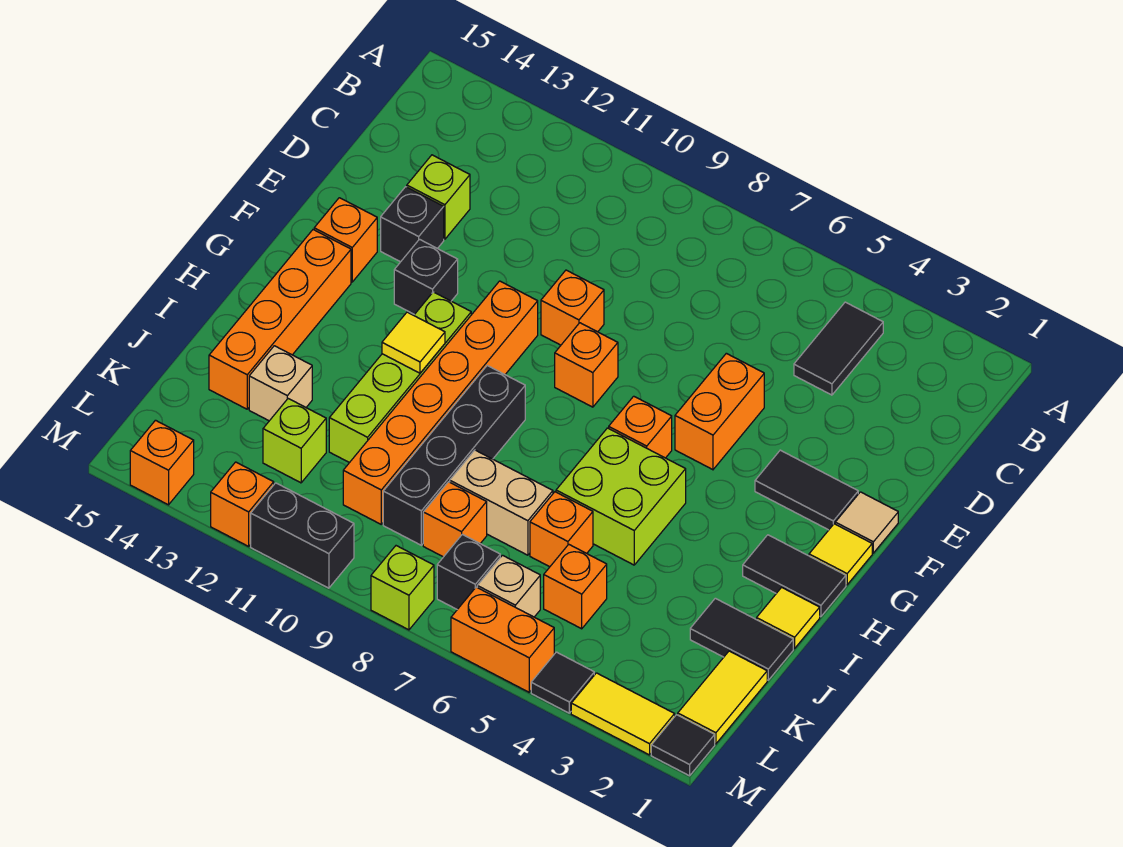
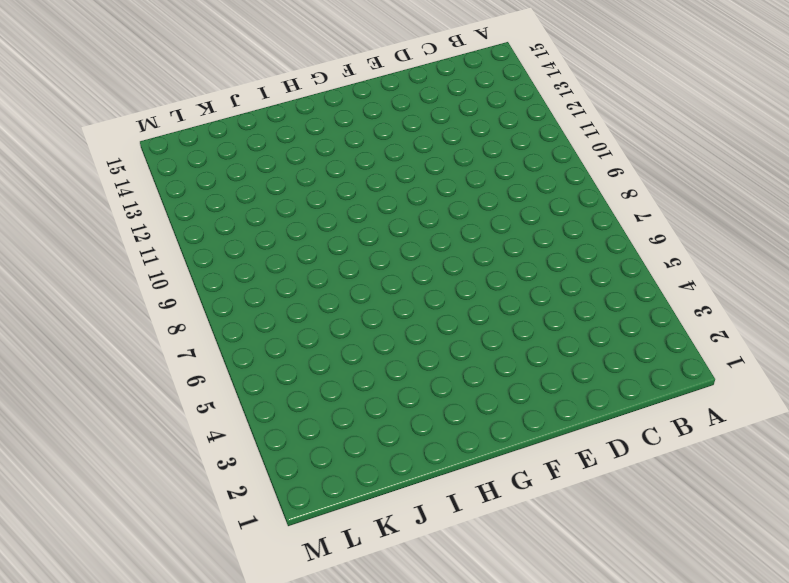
none -> black tile B4:C4 level 1
none -> lime brick D13 level 1
none -> orange brick E5:F5 level 1
none -> orange brick E9 level 1

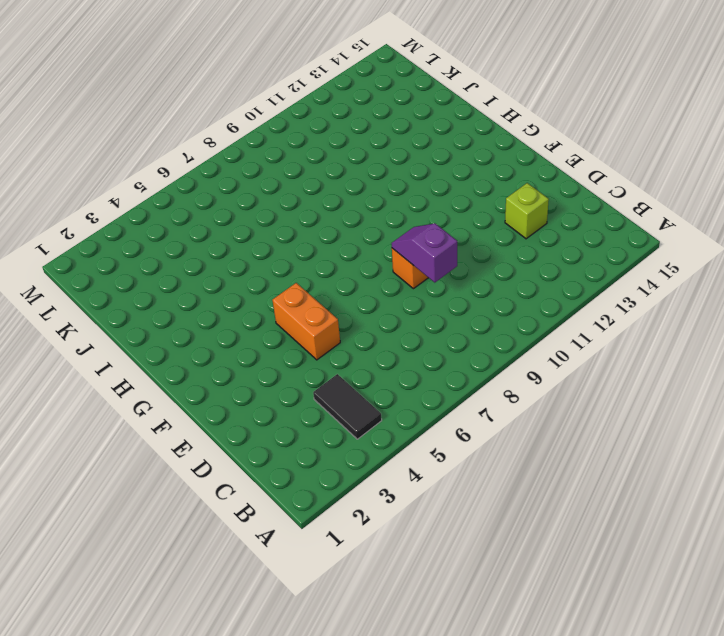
purple slope D9:E9 level 2 top D -> none
none -> black brick E13 level 1
none -> tan tile F1 level 1
none -> black tile F2:F3 level 1
none -> orange brick F8 level 1

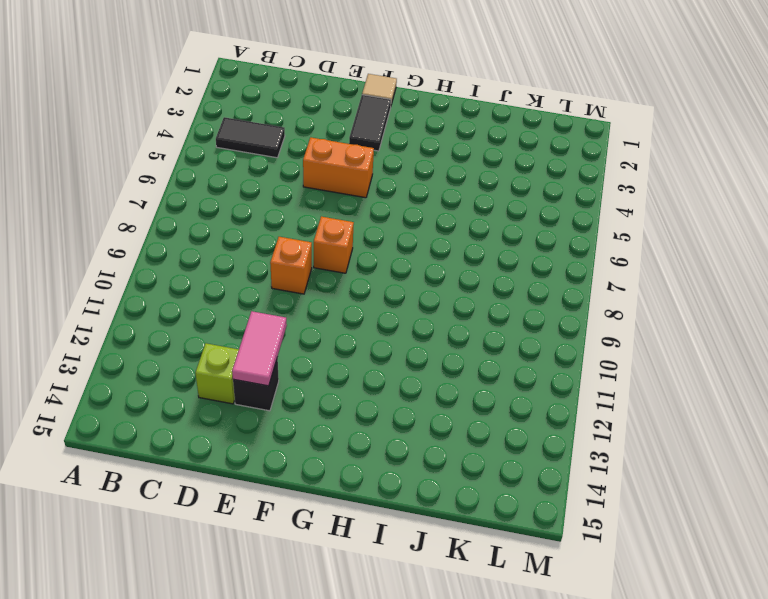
pink tile E12:E13 level 2 -> none
none -> orange brick F10:K10 level 1
none -> black brick F12 level 1
none -> orange brick F14 level 1
none -> yellow tile G1 level 1

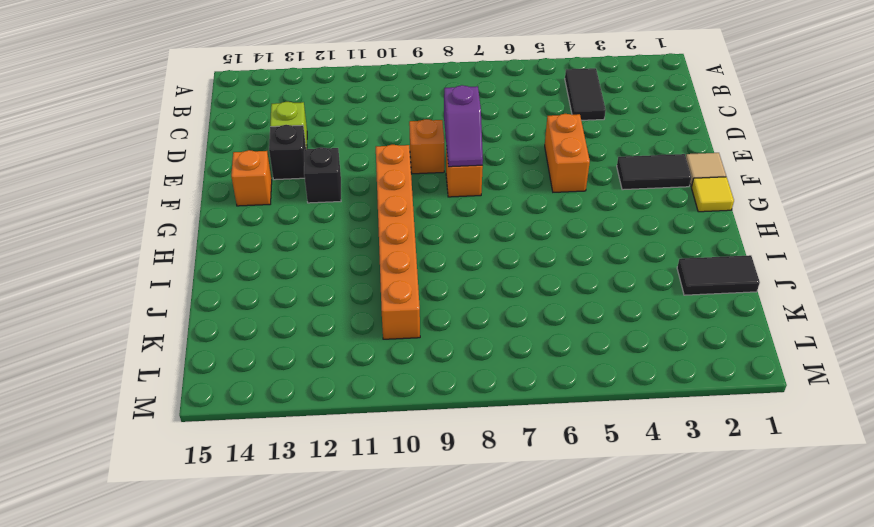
purple slope E8:F8 level 2 top E -> none
none -> orange brick G6 level 1
none -> lime brick G11:J11 level 1
none -> orange brick G14:J14 level 1
none -> black tile H1:H2 level 1

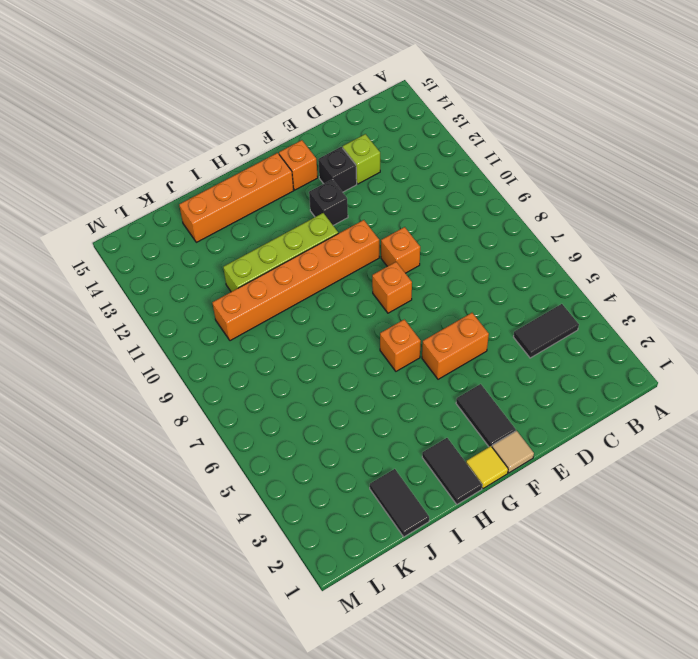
none -> lime brick H5:I6 level 1
none -> black brick H9:K9 level 1
none -> yellow tile I1 level 1
none -> orange brick J6 level 1

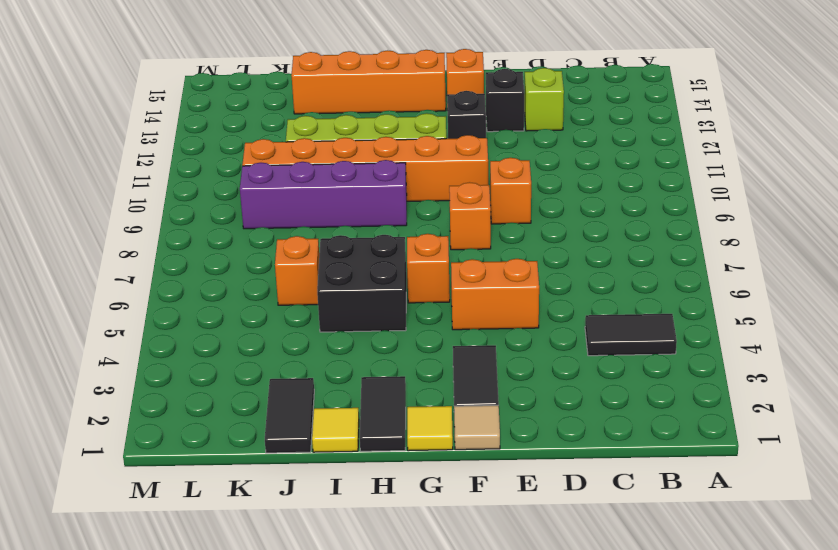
black brick H5:I6 level 1 -> lime brick H5:I6 level 1
purple brick H9:K9 level 1 -> black brick H9:K9 level 1
none -> tan brick J7:J8 level 1
none -> tan brick J13 level 1
none -> yellow tile K1:L1 level 1
none -> orange brick K5 level 1

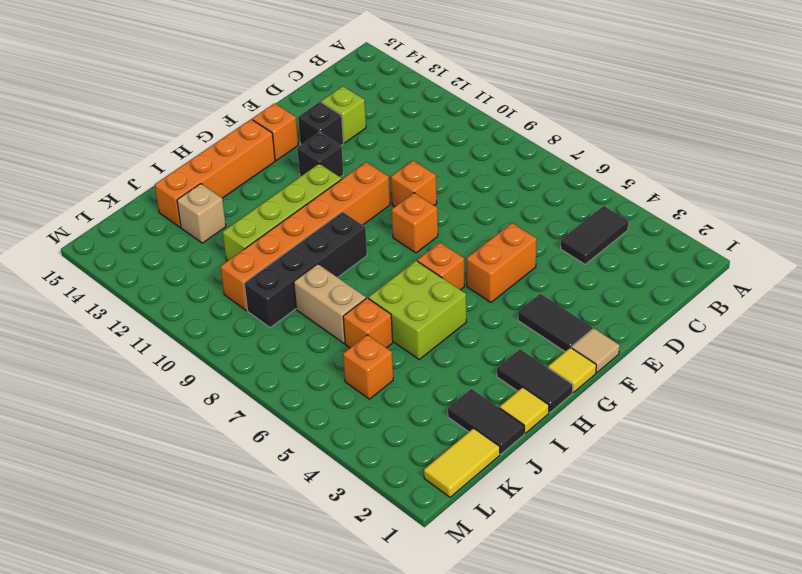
none -> orange brick K8 level 1
none -> lime brick K12 level 1
none -> tan brick L6 level 1
none -> black brick L7 level 1

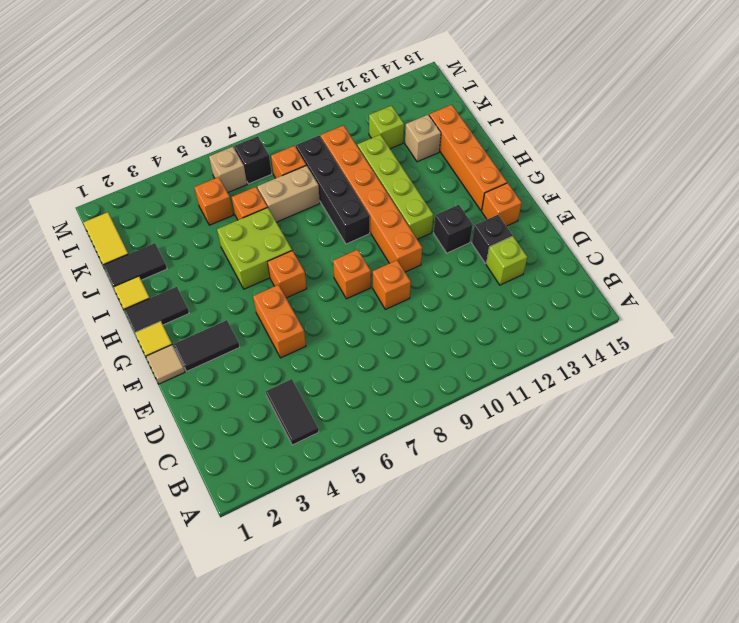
none -> black tile M1 level 1
none -> yellow tile M2:M3 level 1
none -> black tile M4 level 1
none -> orange brick M5:M6 level 1

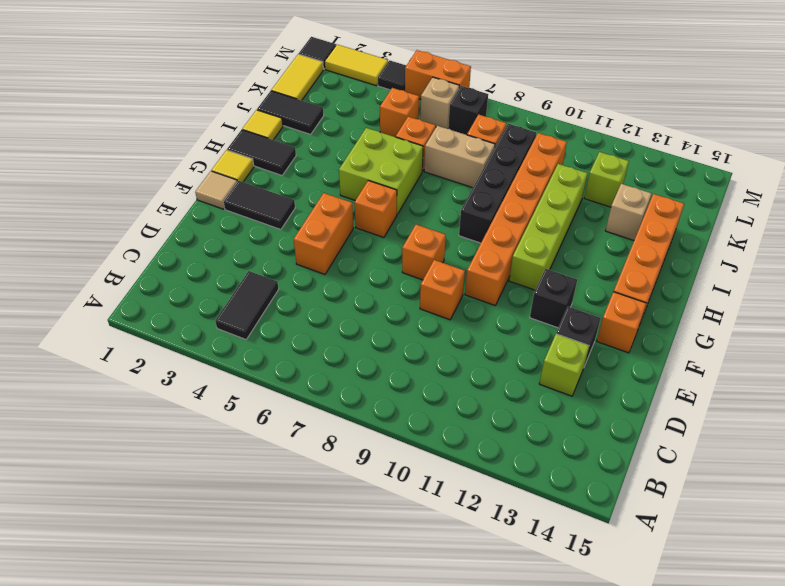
none -> lime brick M8 level 1
none -> black brick M10:M11 level 1
none -> orange brick M12 level 1
none -> orange brick M14 level 1

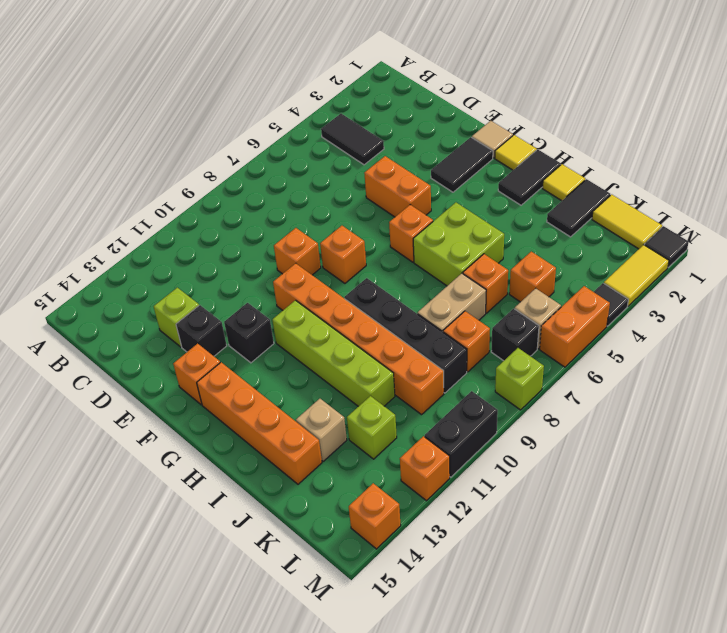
none -> yellow tile H11 level 2

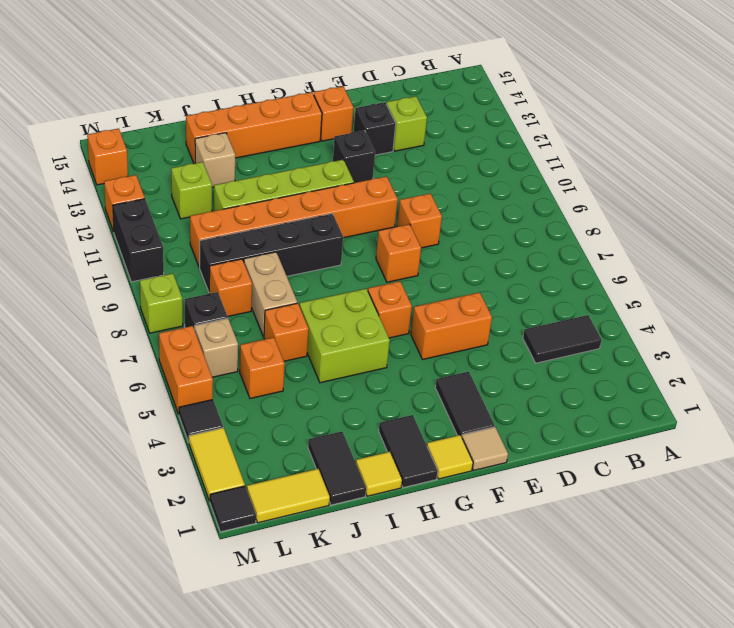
none -> yellow tile H11 level 2

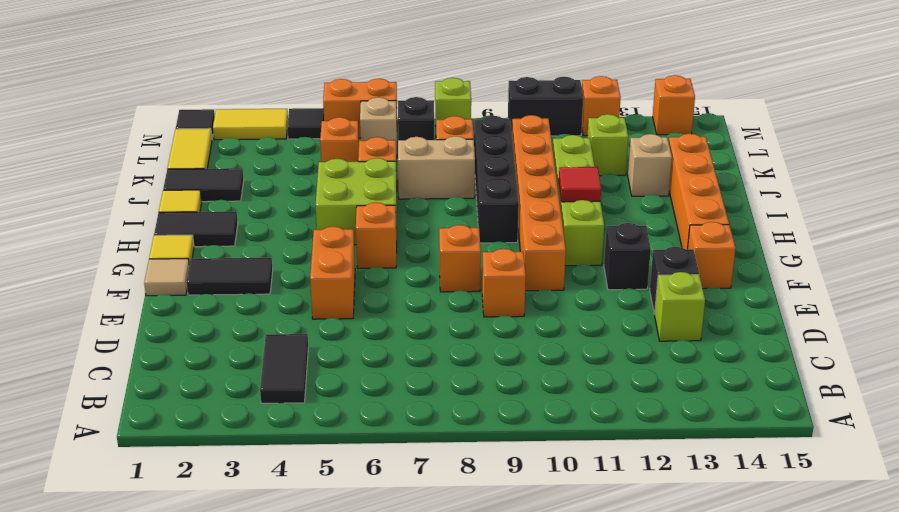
red tile H11 level 2 -> yellow tile H11 level 2

